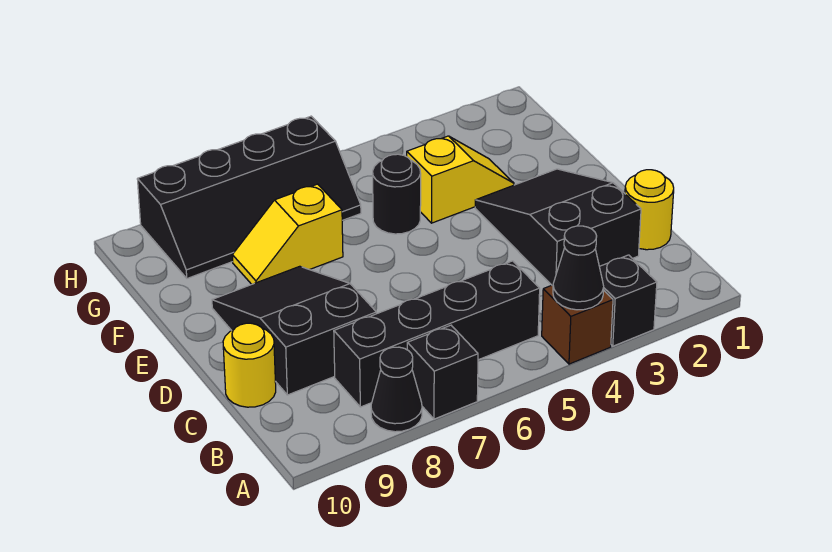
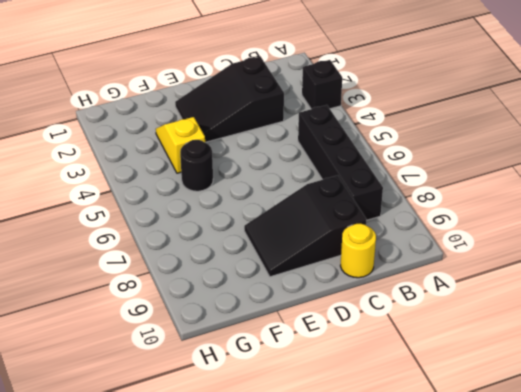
none -> brown brick A4 level 1
none -> black brick A7 level 1
none -> black cone A8 level 1

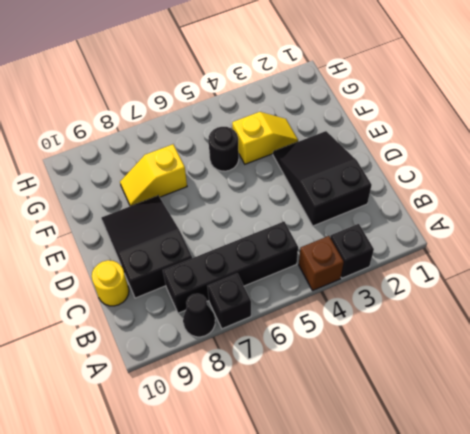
none -> yellow round brick C1 level 1
none -> black slope G6:H9 level 1 top H
none -> black cone A4 level 2

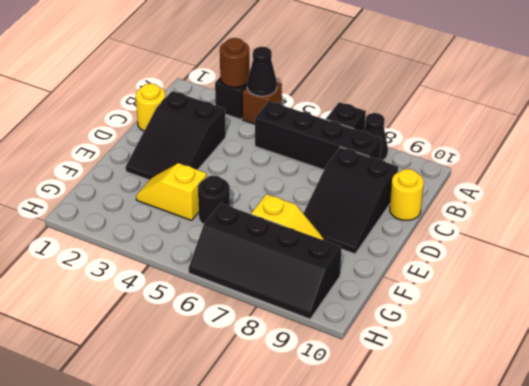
brown round brick A3 level 2 -> none
black slope G6:H9 level 1 top G -> black slope G6:H9 level 1 top H

